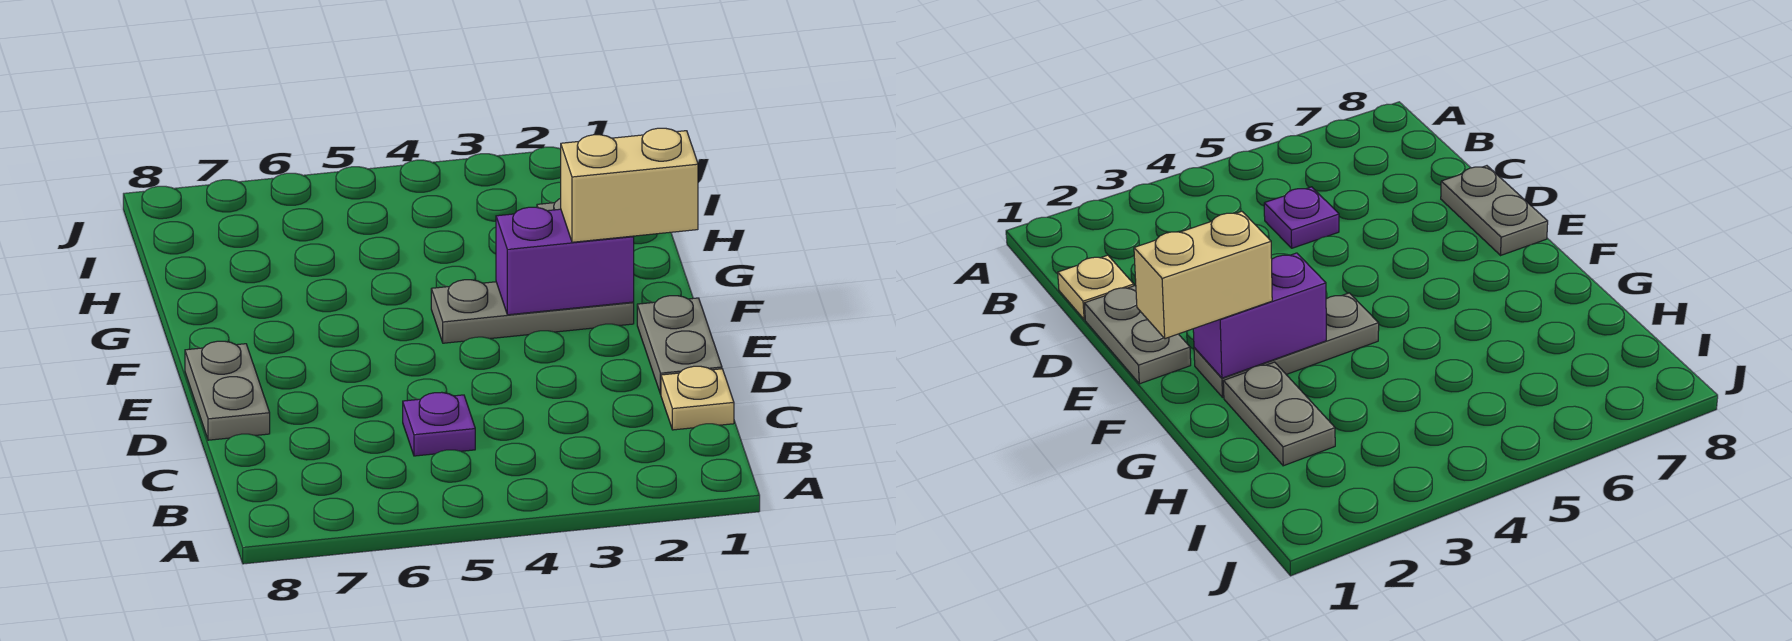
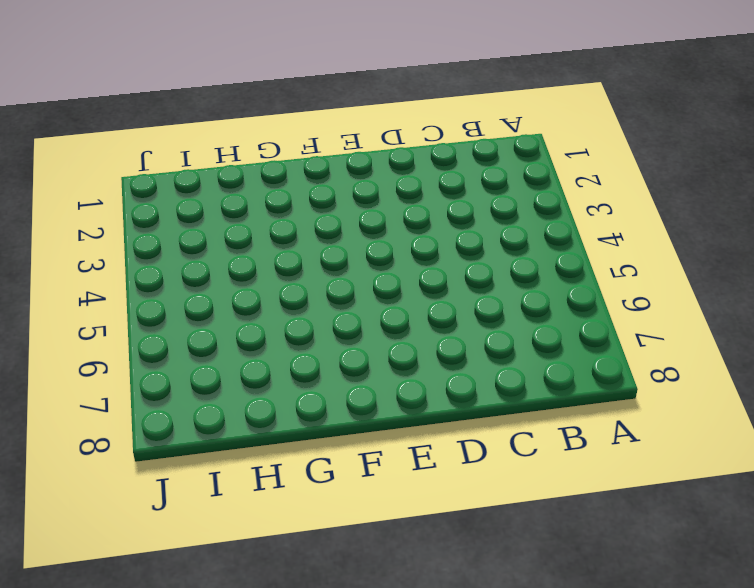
none -> tan plate C1 level 1
none -> purple plate C5 level 1

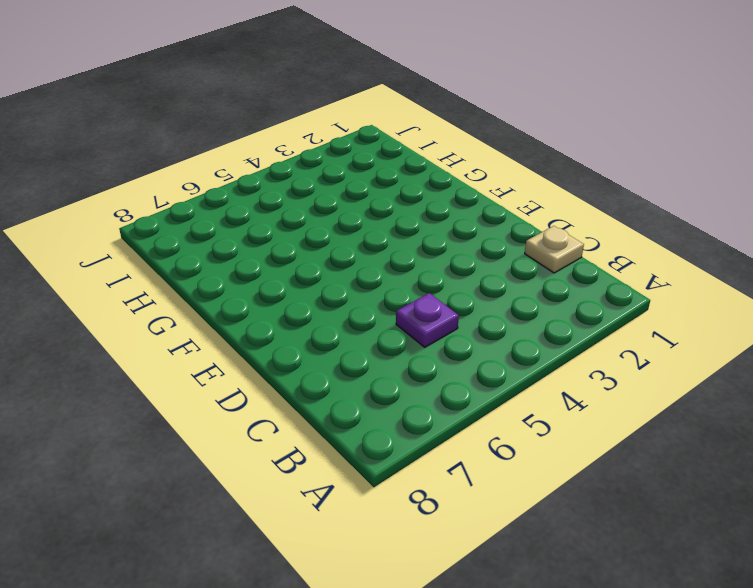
none -> grey plate D1:E1 level 1
none -> grey plate D8:E8 level 1

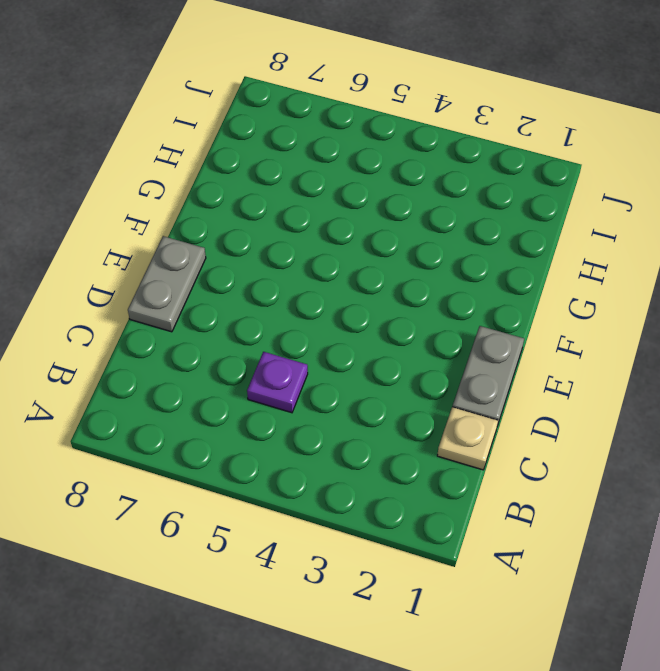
none -> grey plate F2:F4 level 1
none -> grey plate G2:H2 level 1

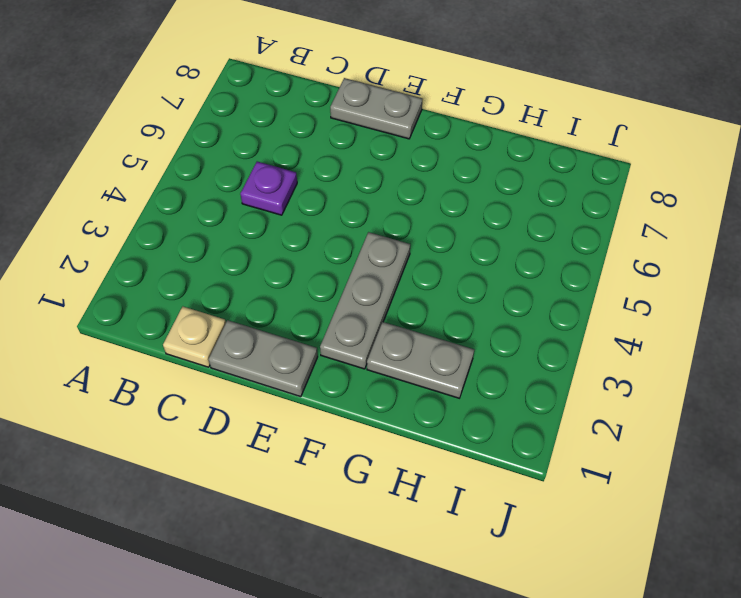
none -> purple brick F2:F3 level 2
none -> tan brick F1:F2 level 3

